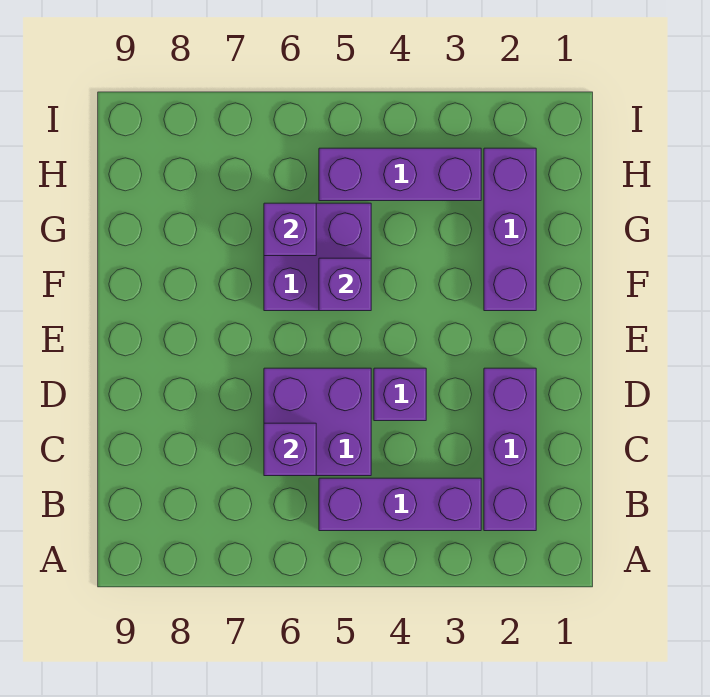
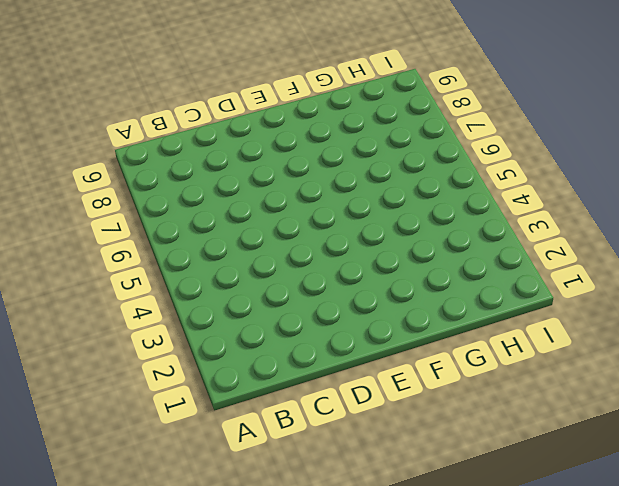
none -> purple brick B2:D2 level 1
none -> purple brick B3:B5 level 1

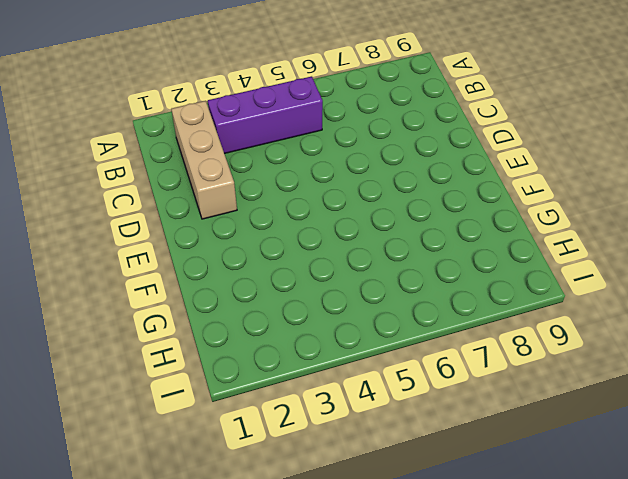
tan brick B2:D2 level 1 -> purple brick B2:D2 level 1
none -> purple brick C5:D6 level 1
none -> purple brick D4 level 1

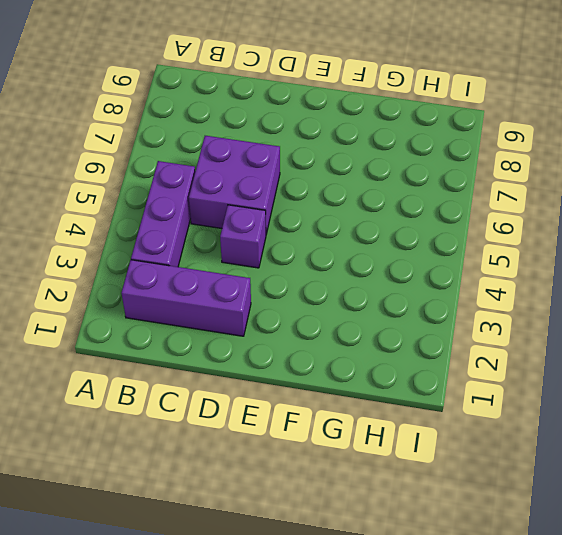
none -> purple brick F2:H2 level 1
none -> purple brick F5:G6 level 1

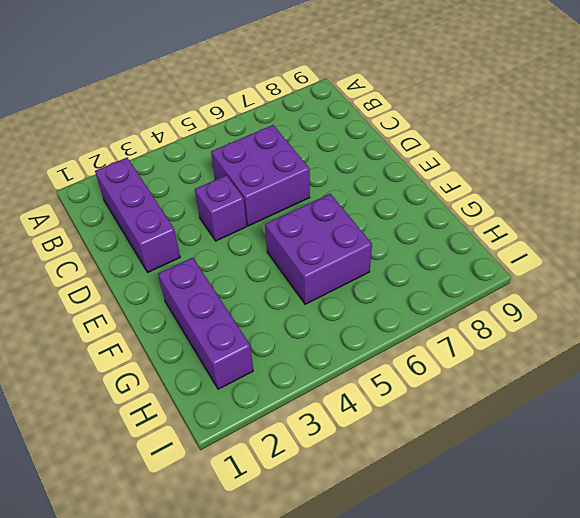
none -> purple brick B3:B5 level 1
none -> purple brick H3:H5 level 1

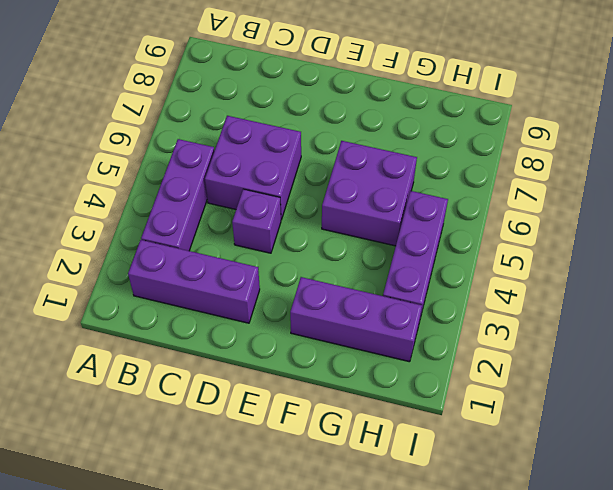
none -> purple brick C6 level 2
none -> purple brick F5 level 2

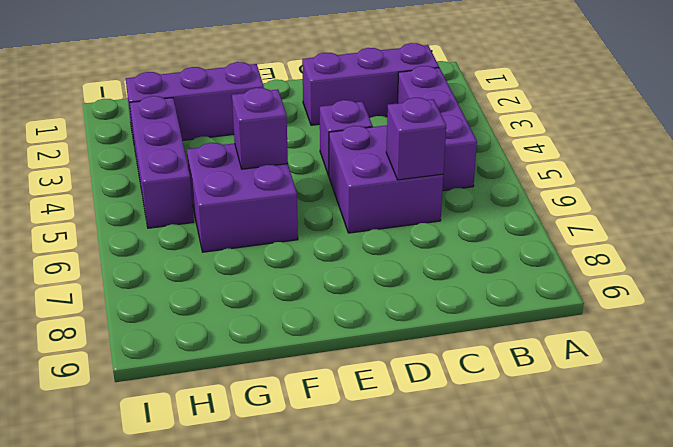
none -> purple brick G6 level 2

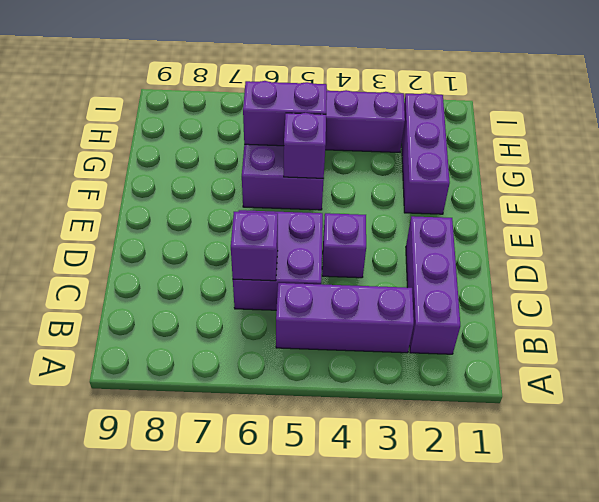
purple brick G5:G6 level 2 -> purple brick G6 level 2

